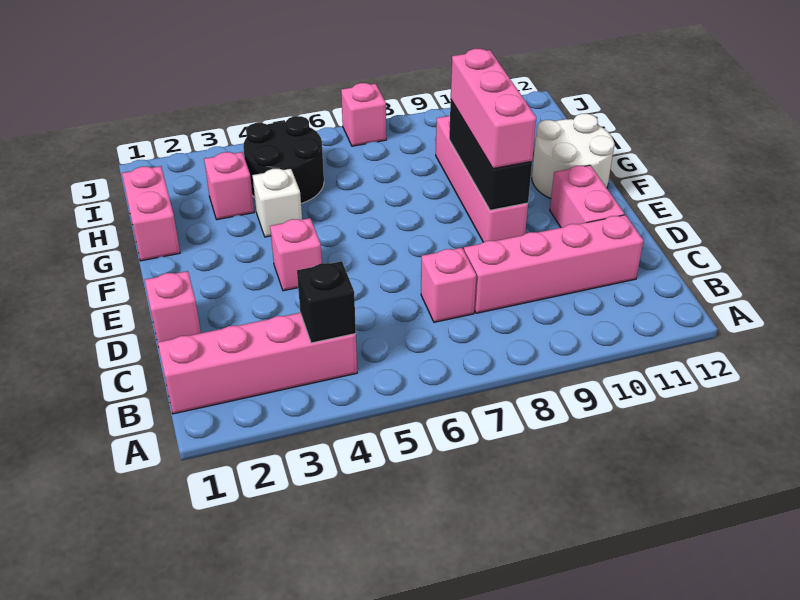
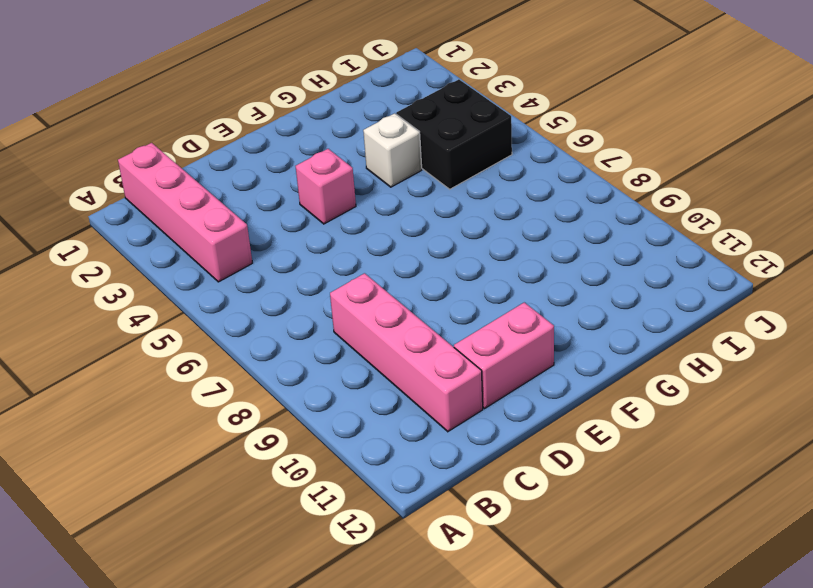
black brick H4:I5 level 1 -> black round brick H4:I5 level 1
none -> pink brick C7 level 1
none -> pink brick D1 level 1
none -> pink brick E9:H9 level 1

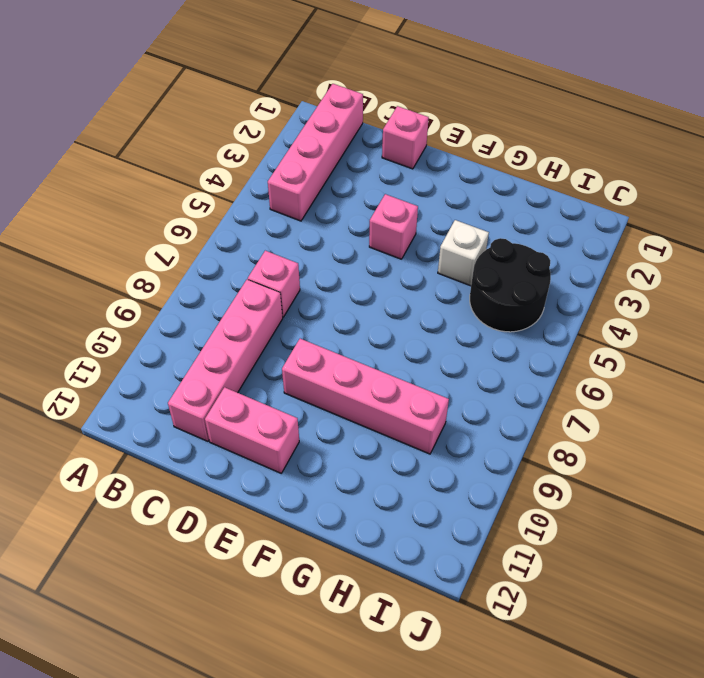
none -> white round brick F11:G12 level 1
none -> pink brick G1:H1 level 1
none -> pink brick H3 level 1

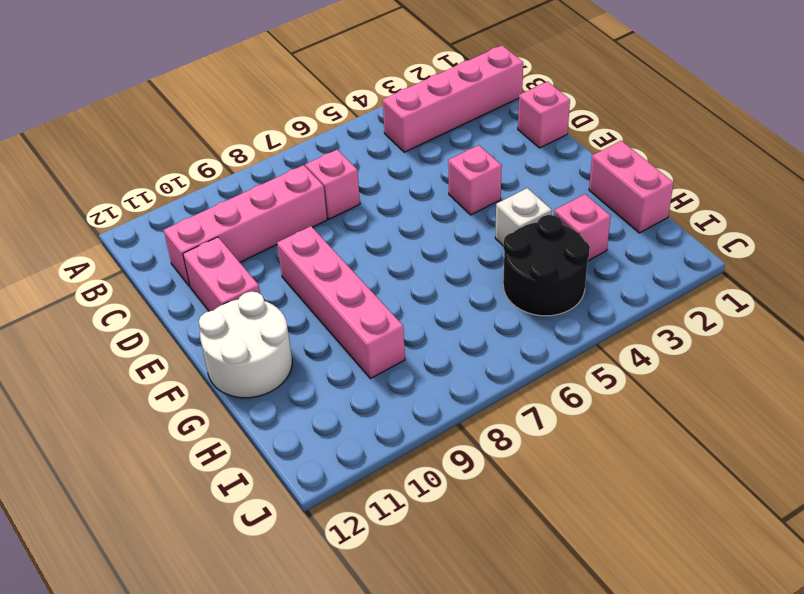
none -> pink brick J7 level 1
none -> black brick B4 level 2
none -> black brick E9:G9 level 2

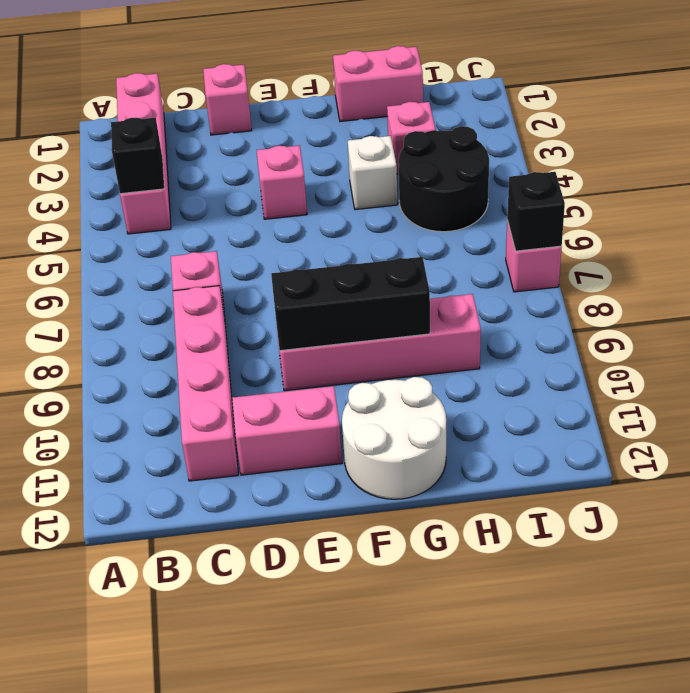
black brick J7 level 2 -> none
none -> pink brick E9:G9 level 3

